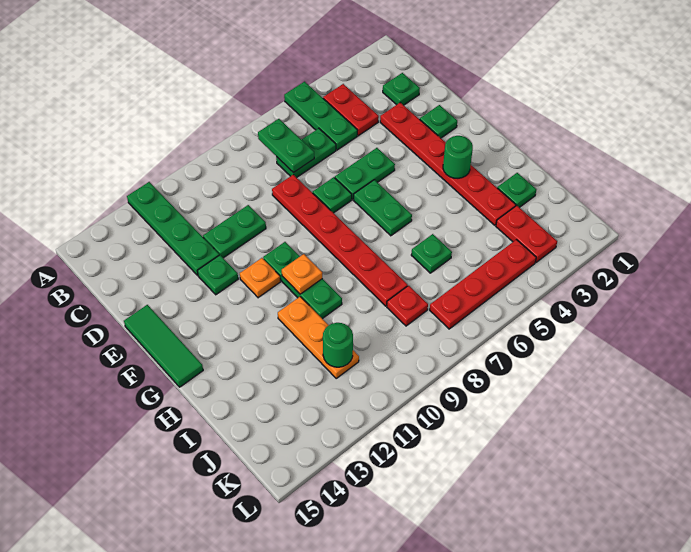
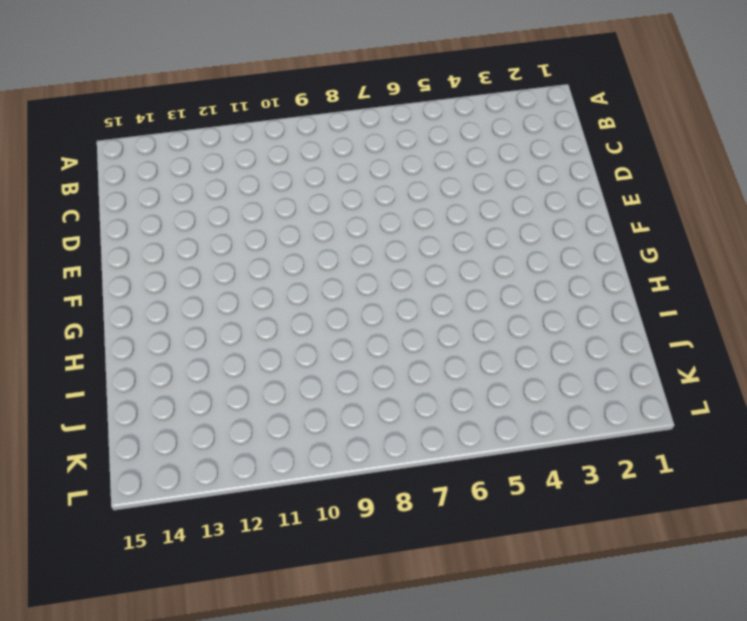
none -> green plate A5:C5 level 1
none -> green plate A12:D12 level 1
none -> red plate B4:C4 level 1

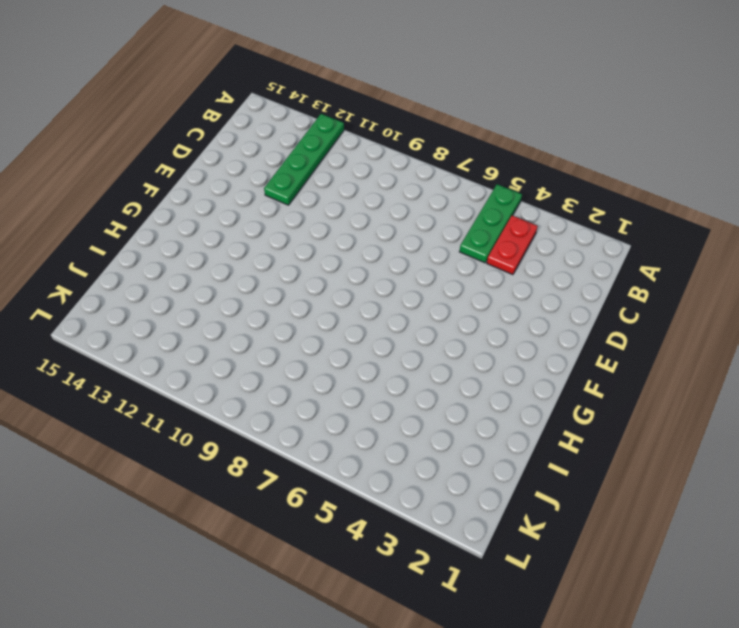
none -> green plate C2 level 1
none -> green plate C6:C7 level 1
none -> red plate D3:I3 level 1

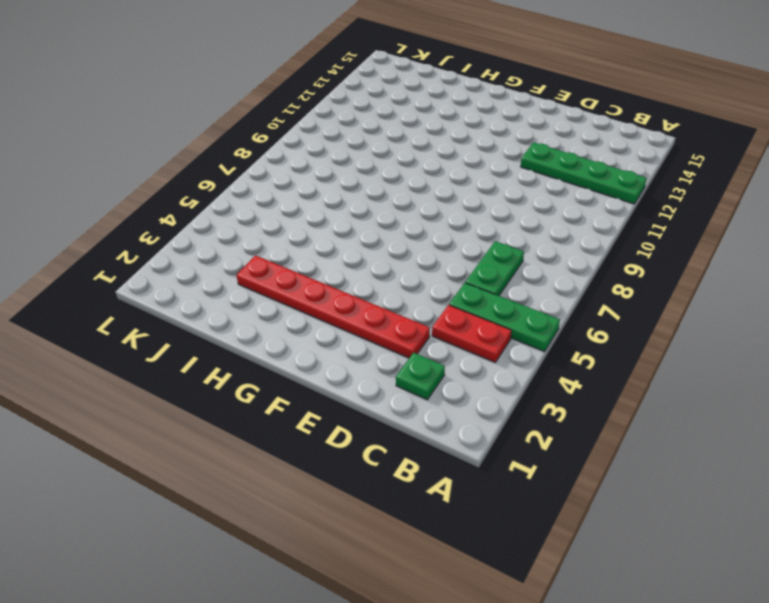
none -> red plate D8:I8 level 1
none -> green plate D10:D11 level 1
none -> green plate E2 level 1

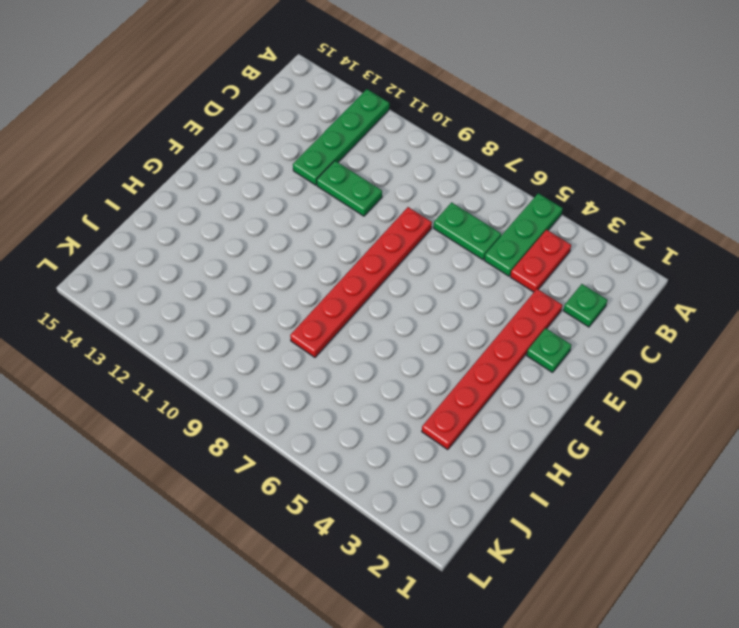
none -> green plate E5:E6 level 1
none -> green plate E7 level 1
none -> green plate E12 level 1

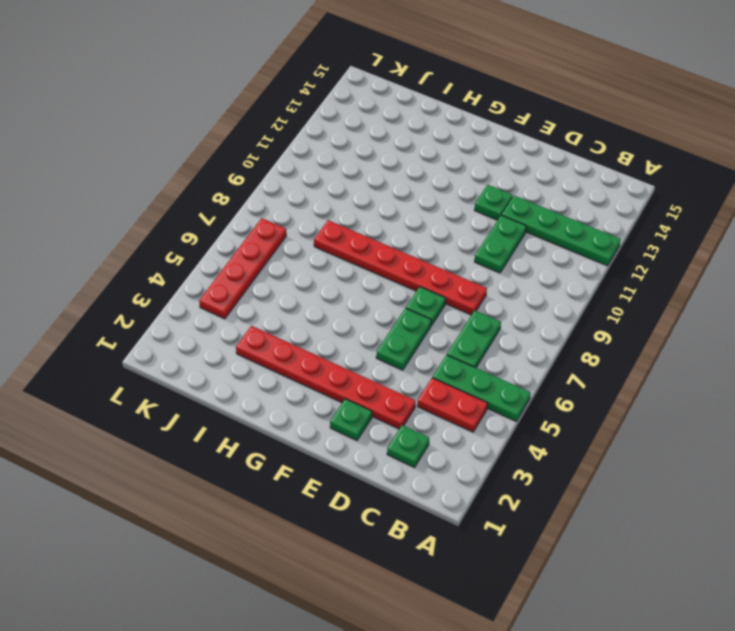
none -> green tile E15:G15 level 1
none -> green plate F6:G6 level 1
none -> green plate F10:H10 level 1

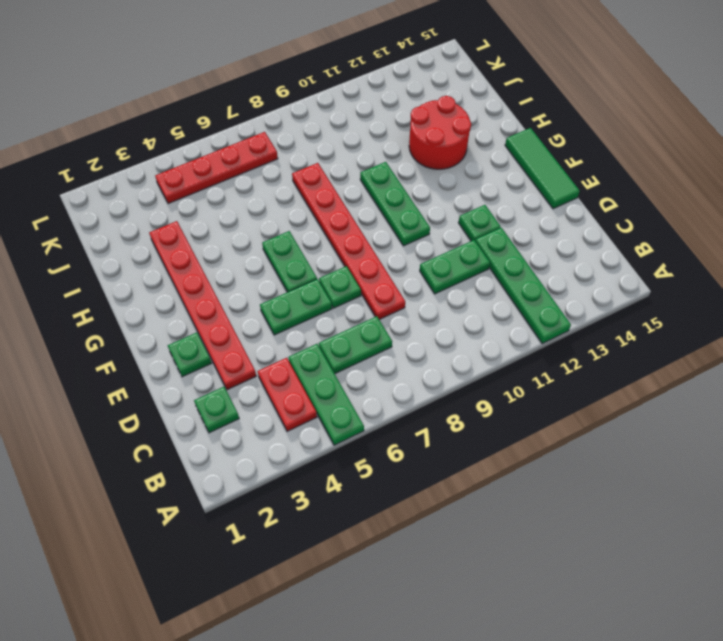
red round brick H12:I13 level 1 -> none
none -> orange plate F11 level 1
none -> orange plate H11:J11 level 1
none -> green plate I2 level 1

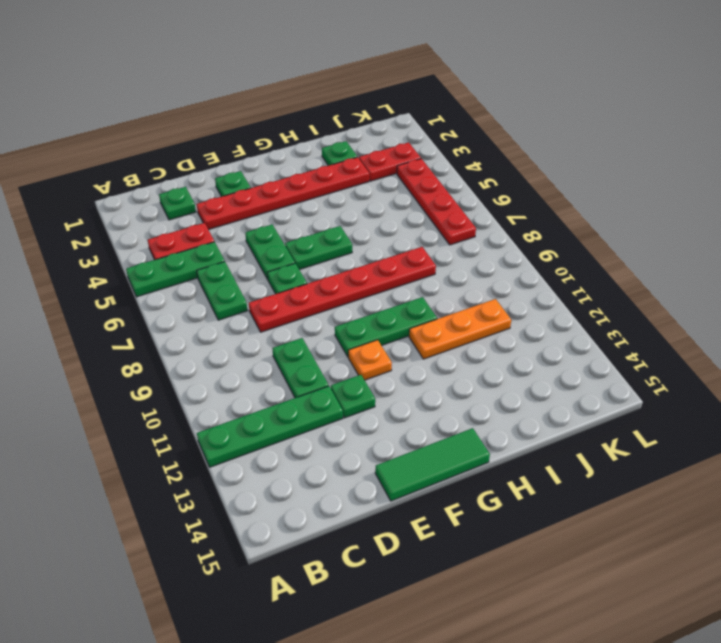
none -> green plate I6 level 1
none -> red plate J8 level 1
none -> green plate B7:C7 level 2

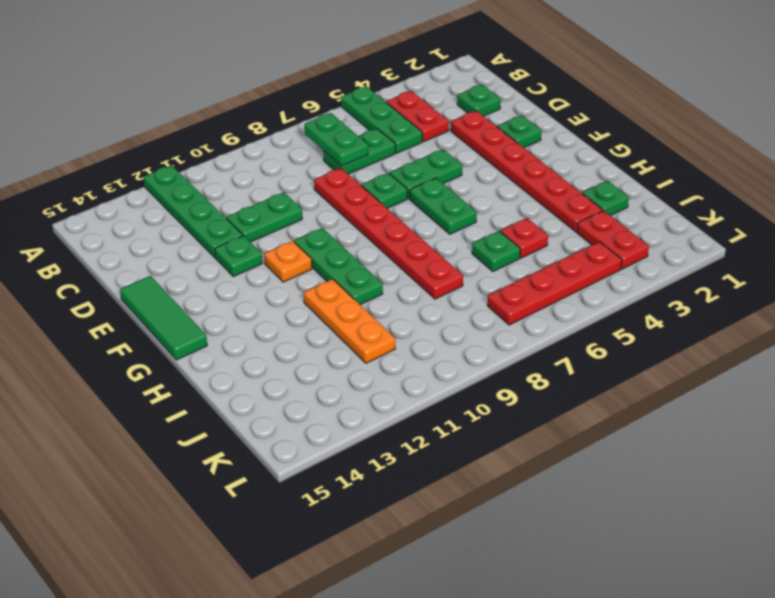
red plate I5 level 1 -> red plate J8 level 1
none -> green round brick G3 level 2
none -> orange plate G10 level 2
none -> green round brick J11 level 2

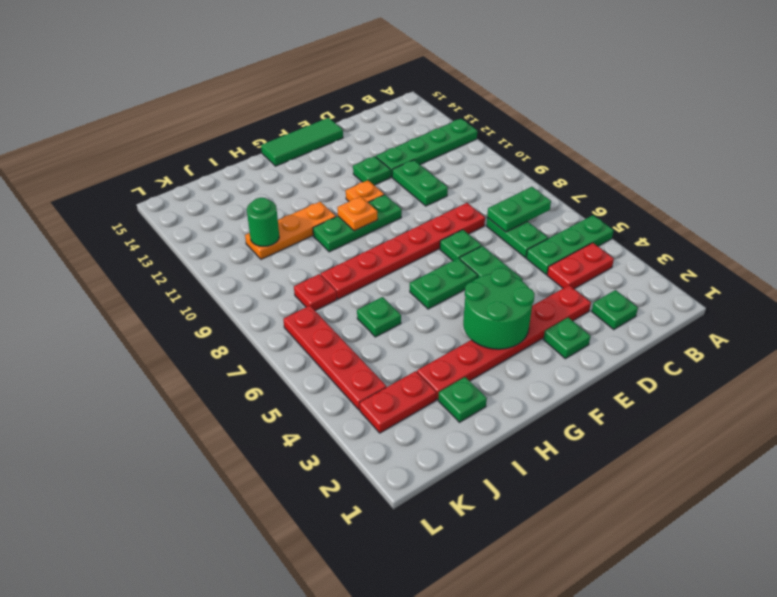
green round brick F3:G4 level 2 -> green round brick G3 level 2

